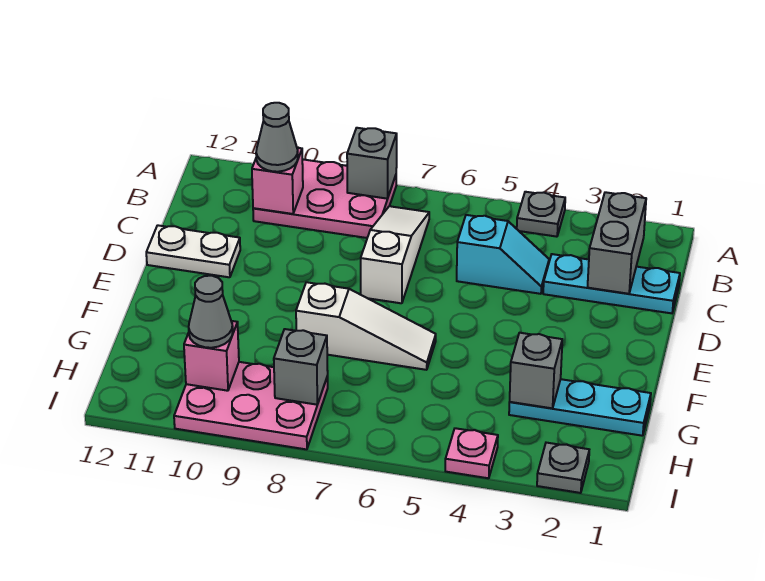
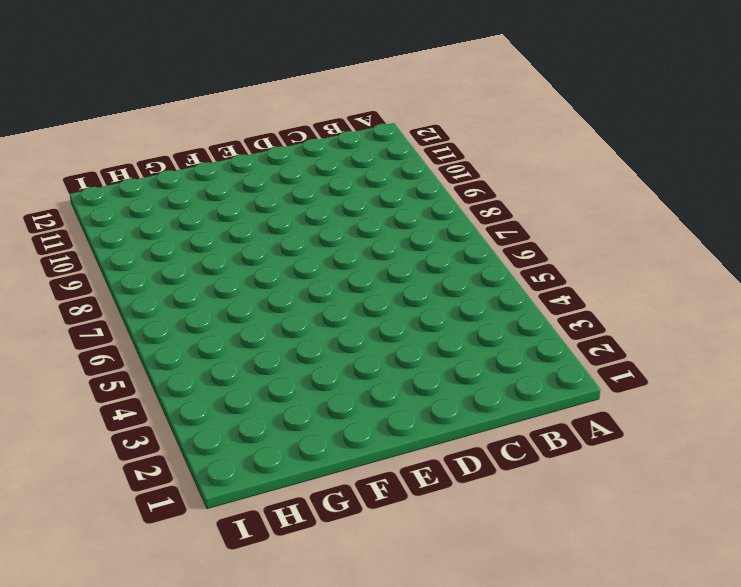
none -> grey plate A4 level 1
none -> pink plate A8:B10 level 1
none -> white slope B7:D7 level 1 top D

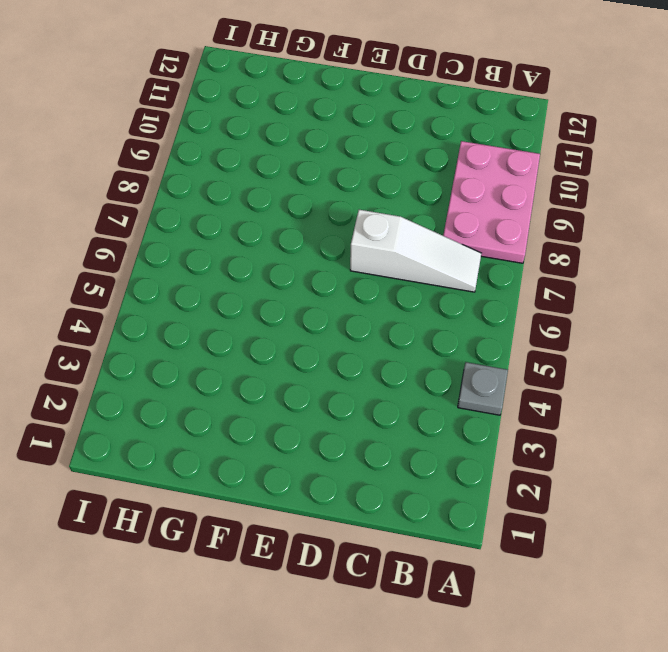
none -> cyan plate C1:C3 level 1
none -> cyan slope C4:C5 level 1 top 5
none -> white plate D11:D12 level 1

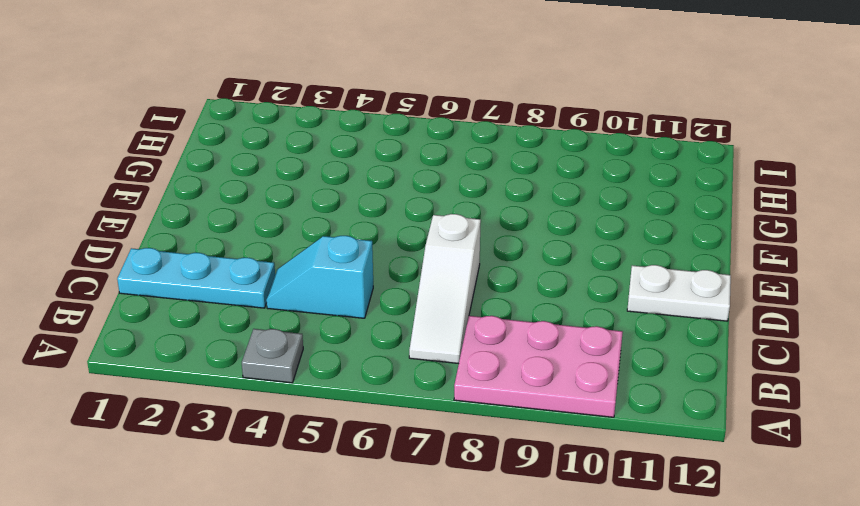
none -> white slope F6:F8 level 1 top 8
none -> cyan plate G1:G3 level 1
none -> pink plate H8:I10 level 1

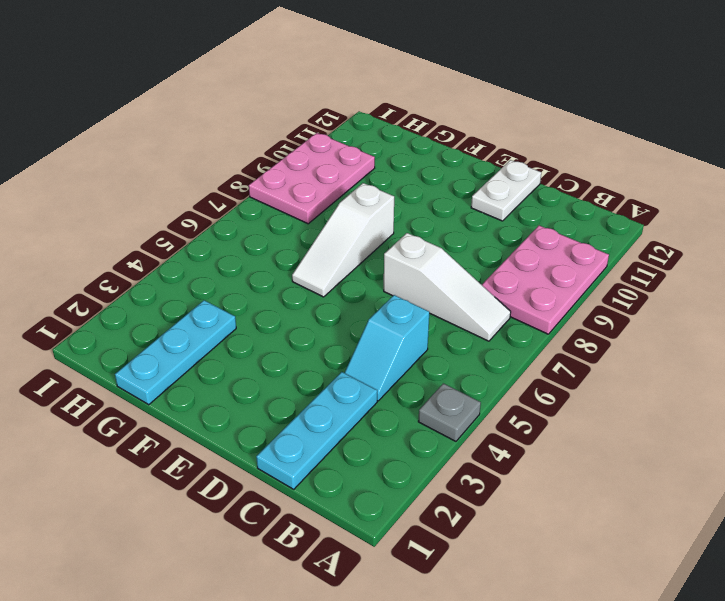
none -> grey plate I2 level 1
none -> pink plate I4 level 1
none -> grey brick A8 level 2

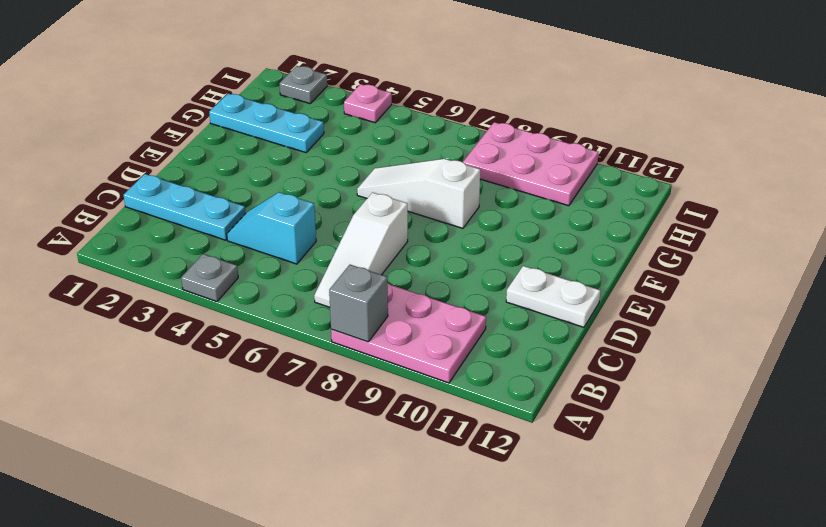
none -> grey brick B2:C2 level 2
none -> pink brick B10 level 2
none -> grey brick G3 level 2

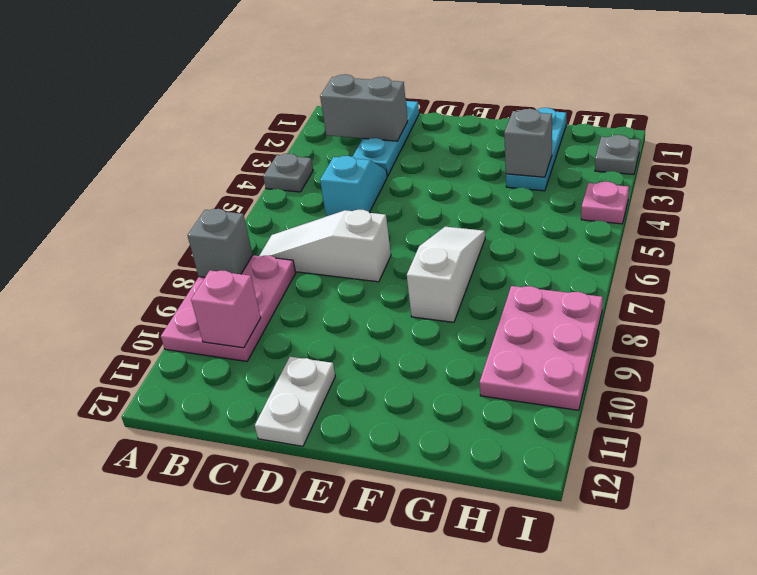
none -> grey brick H8 level 2
none -> pink brick H10 level 2
none -> grey cone B10 level 3

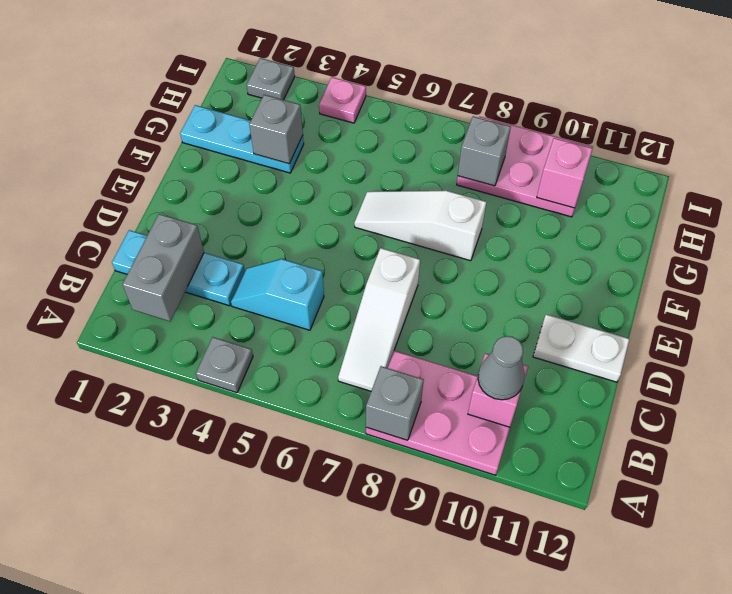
none -> grey cone H10 level 3

